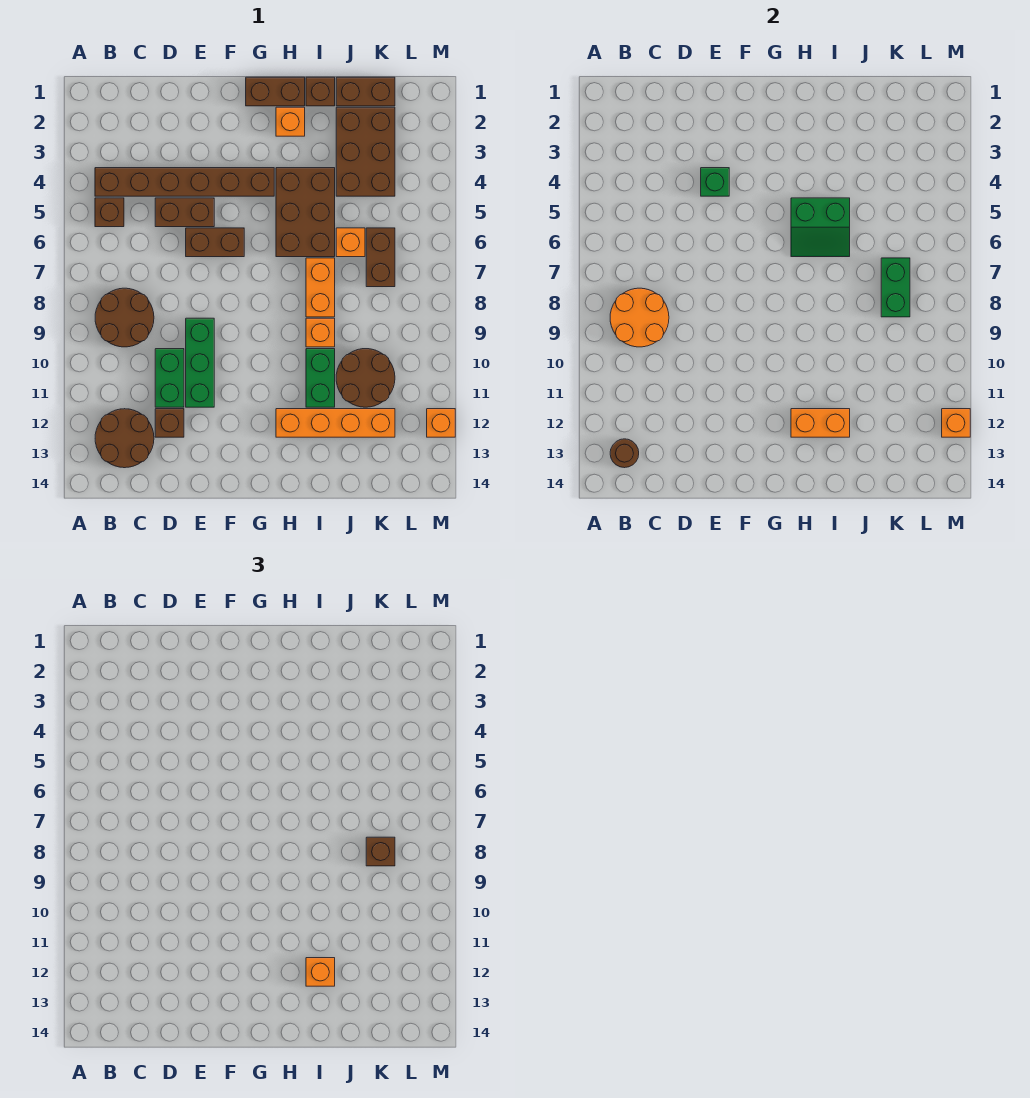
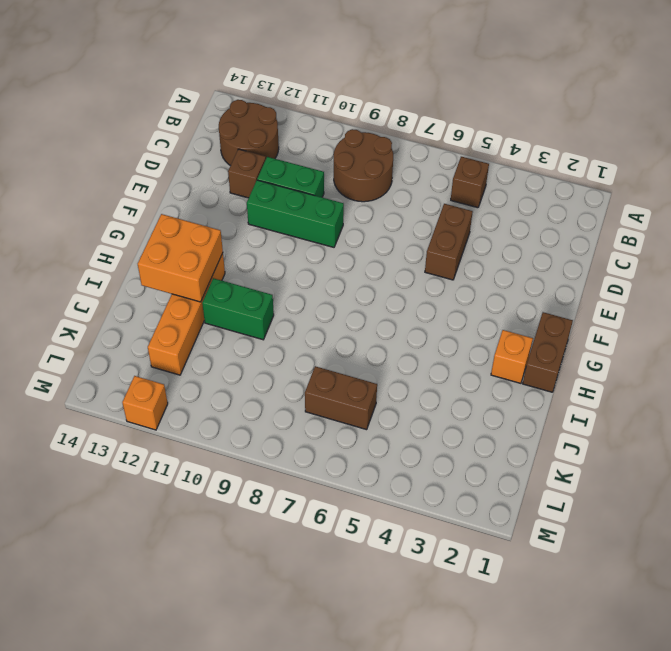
orange brick H12:I13 level 2 -> orange brick H12:I12 level 2
none -> brown brick B4:G4 level 1
none -> brown brick E6:F6 level 1
none -> brown brick H4:I6 level 1
none -> brown brick I1 level 1

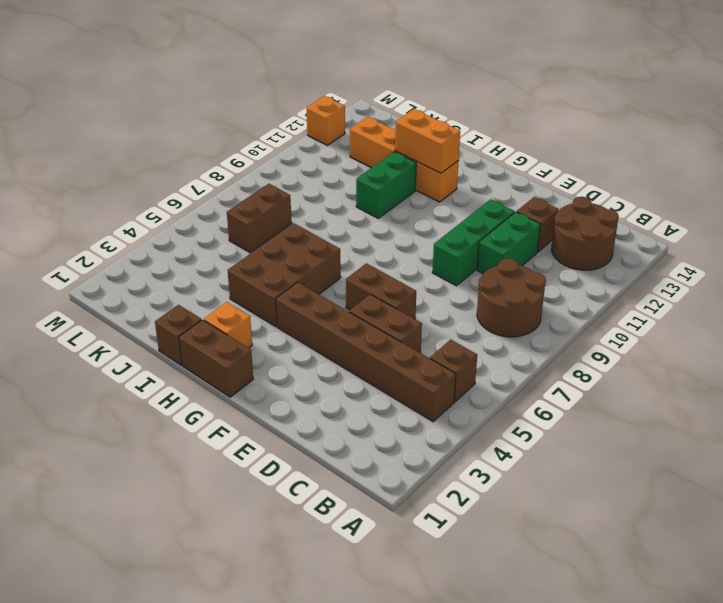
none -> orange brick I7:I8 level 1
none -> orange brick I9 level 1
none -> brown brick J1:K1 level 1
none -> brown brick J2:K4 level 1

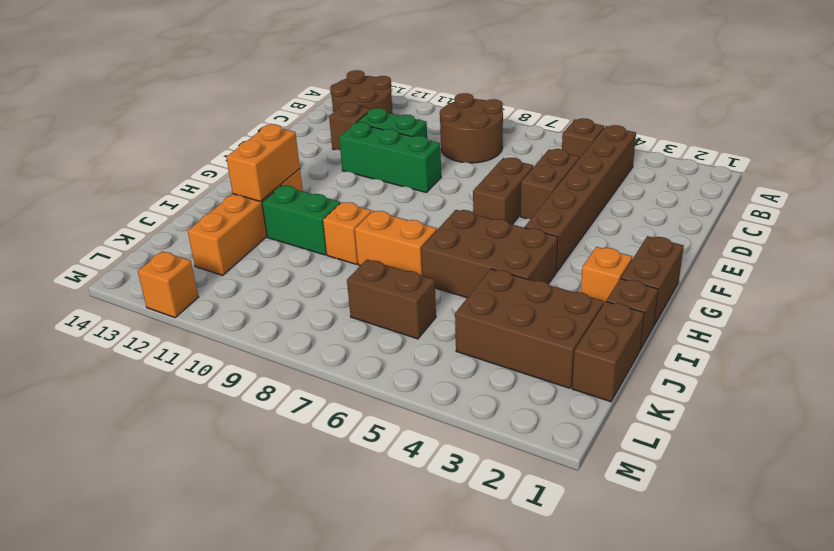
none -> orange brick J6 level 1
none -> brown round brick J10:K11 level 1
none -> orange round brick B8:C9 level 2
none -> brown round brick B13 level 2

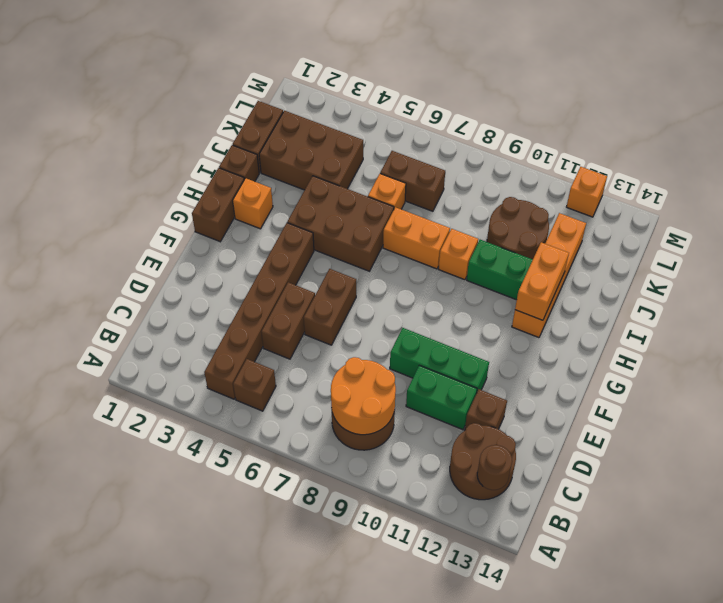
none -> green brick E4 level 2
none -> green slope H5:I6 level 2 top 5
none -> green brick K7:K8 level 2
none -> orange brick M12 level 2

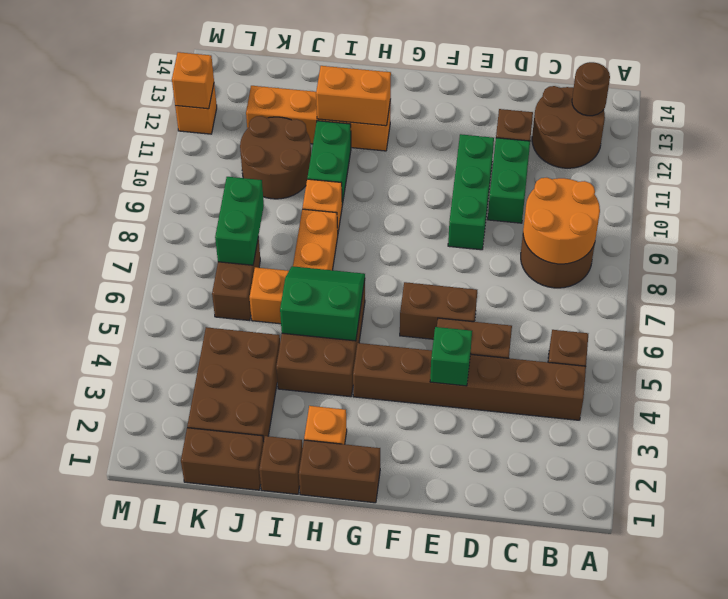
none -> orange brick I12 level 3
none -> brown brick K8 level 3

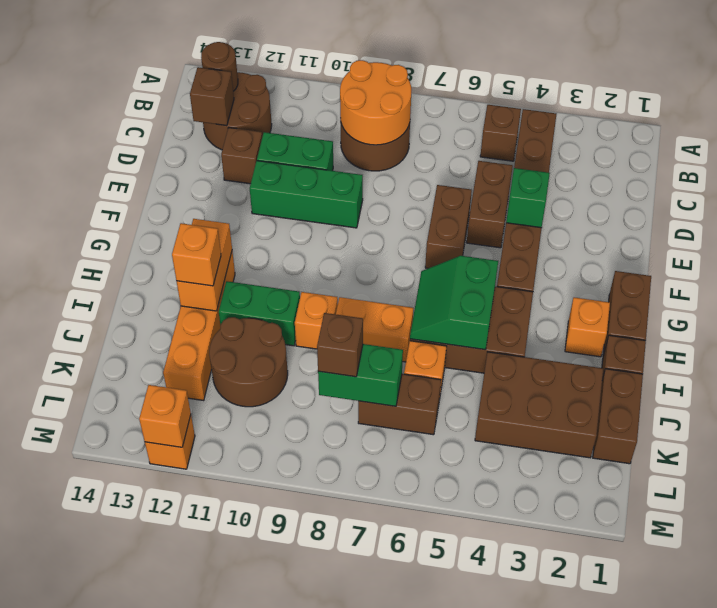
brown brick C13 level 2 -> none

